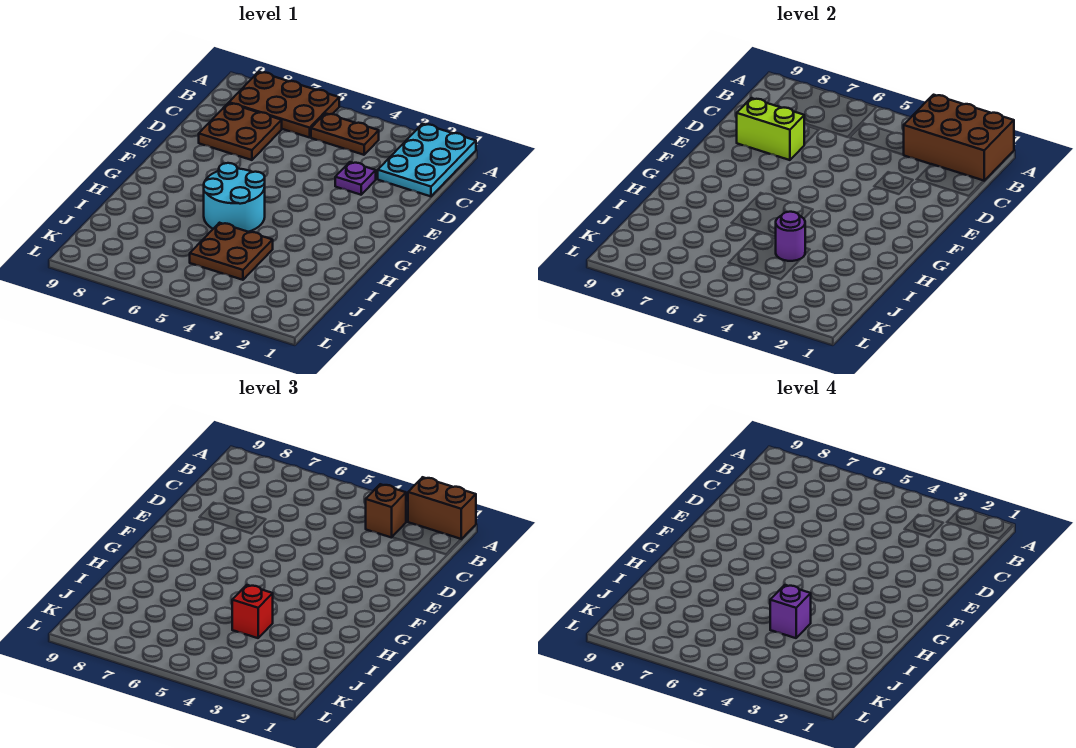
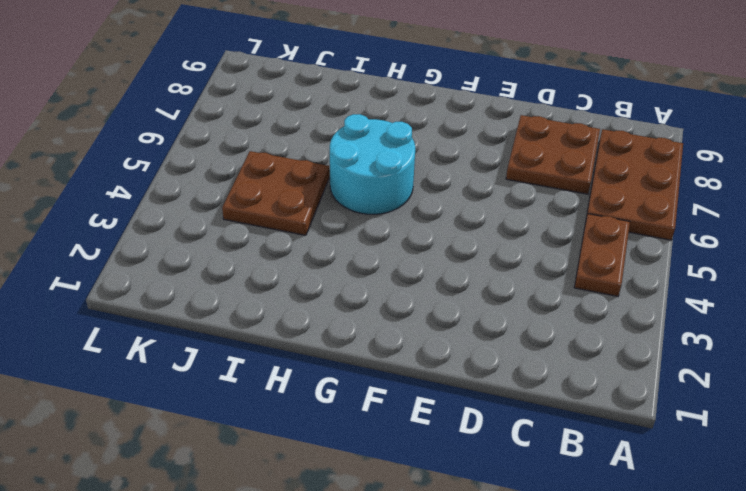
none -> cyan plate A1:C2 level 1
none -> purple plate D3 level 1
none -> brown brick A1:B3 level 2

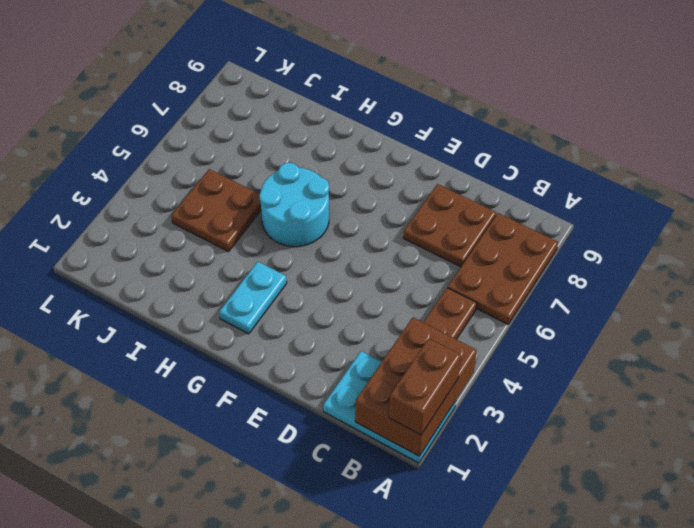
cyan plate G2:G3 level 1 -> none
none -> purple plate D3 level 1
none -> lime brick D7:D8 level 2
none -> purple round brick I4 level 2

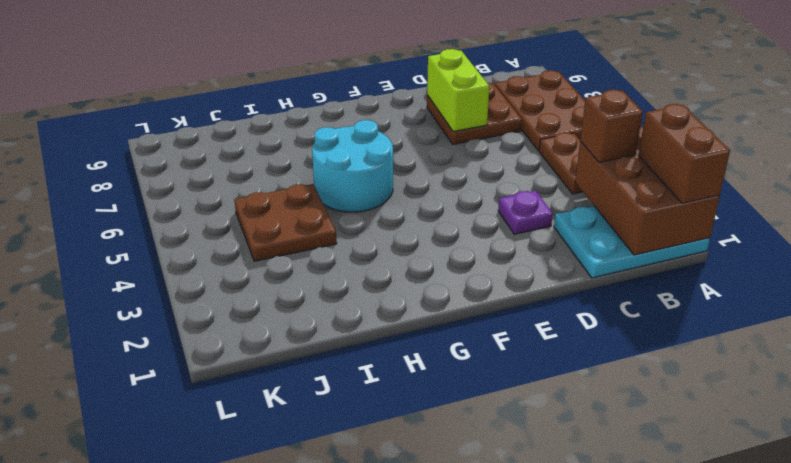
none -> purple round brick I4 level 2
none -> red brick I4 level 3
none -> purple brick I4 level 4

